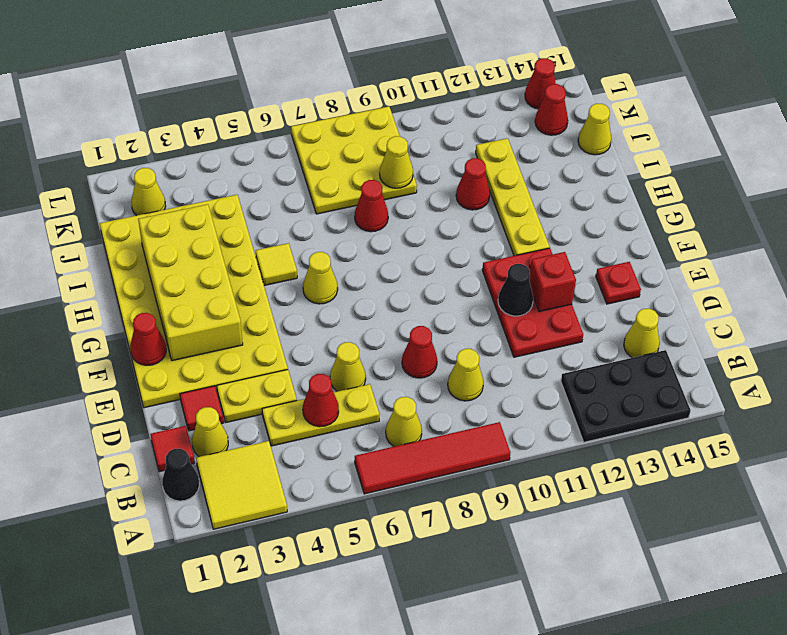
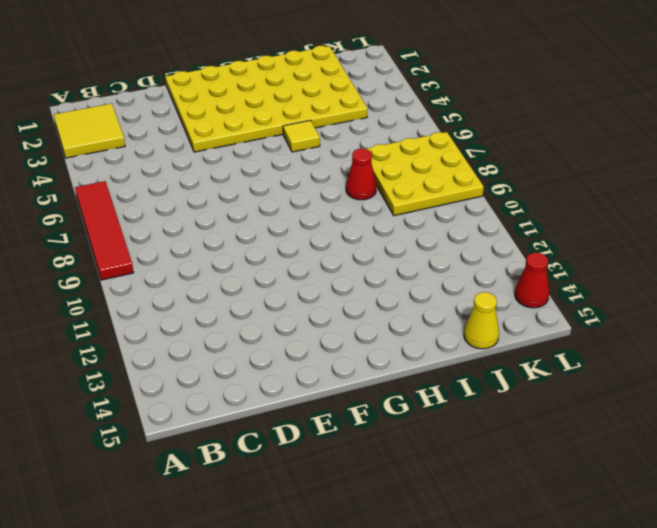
none -> black plate A12:B14 level 1
none -> black cone B1 level 1
none -> yellow cone B7 level 1
none -> red tile C1 level 1

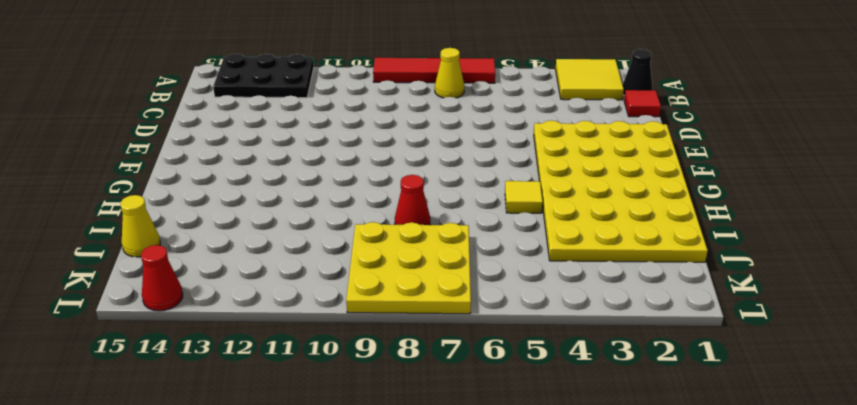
none -> yellow cone C2 level 1
none -> yellow plate C4:C6 level 1
none -> yellow cone C9 level 1
none -> yellow cone C14 level 1

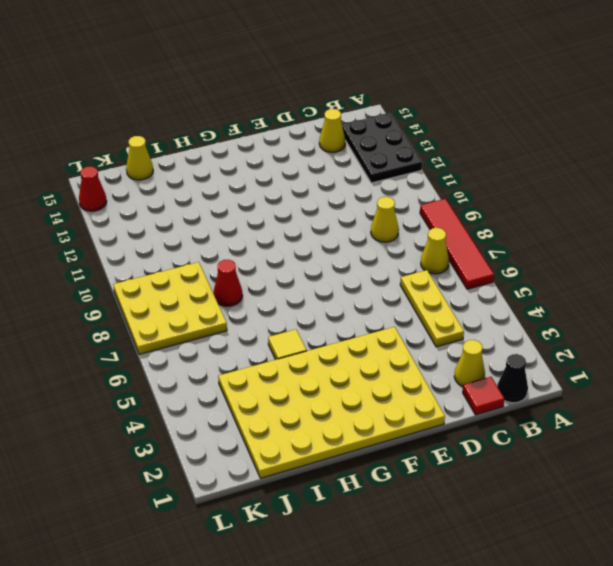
none -> yellow tile A2:B3 level 1
none -> red tile D2 level 1
none -> yellow plate D3:D4 level 1
none -> yellow cone D6 level 1

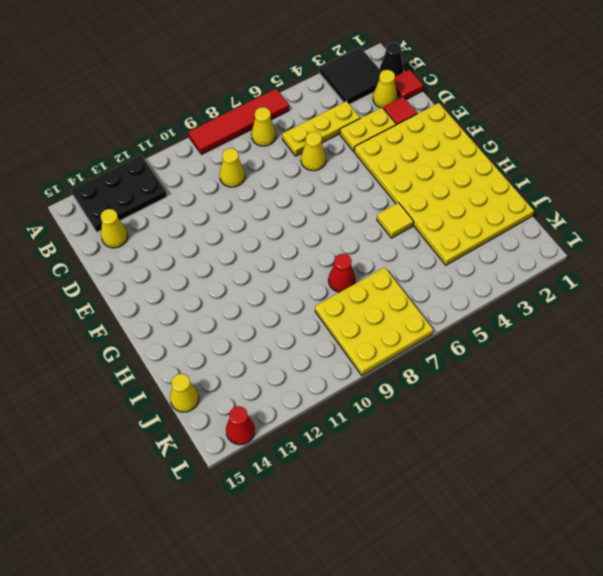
black tile A2:B3 level 1 -> yellow tile A2:B3 level 1
none -> red cone D8 level 1
none -> red plate D11:F12 level 1
none -> red plate E14 level 1
none -> yellow cone G6 level 1

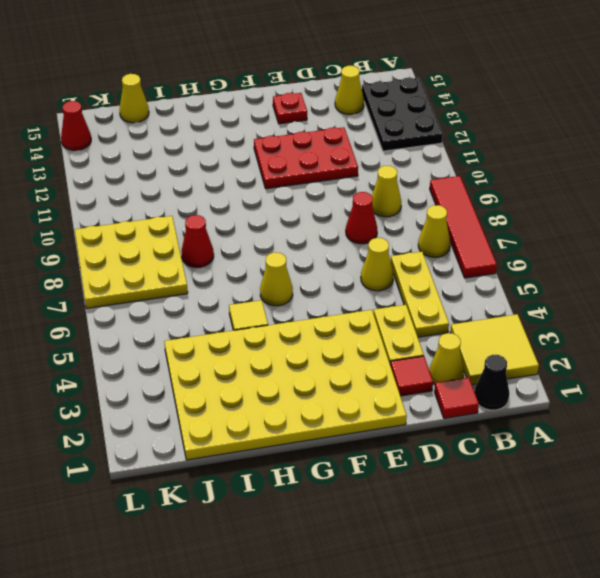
none -> yellow plate G12:J12 level 1
none -> red cone I11 level 1
none -> yellow cone K2 level 1
none -> red cone K14 level 1

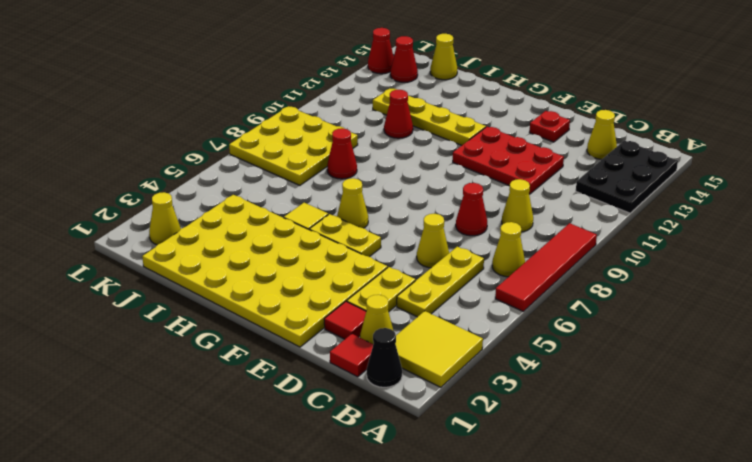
yellow plate F5:G5 level 1 -> none
none -> red cone C5 level 2
none -> black cone E11 level 2
none -> red brick E12 level 2
none -> red cone F1 level 2

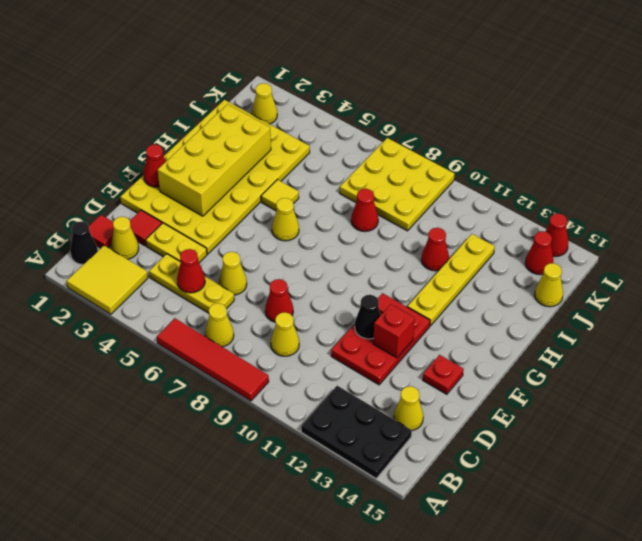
none -> yellow cone J9 level 2

